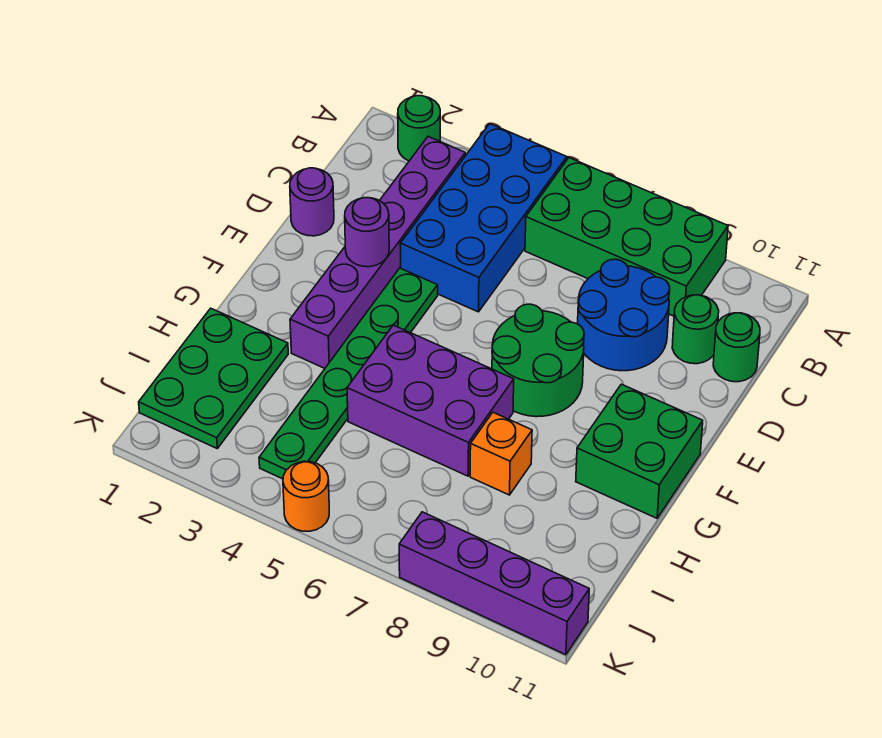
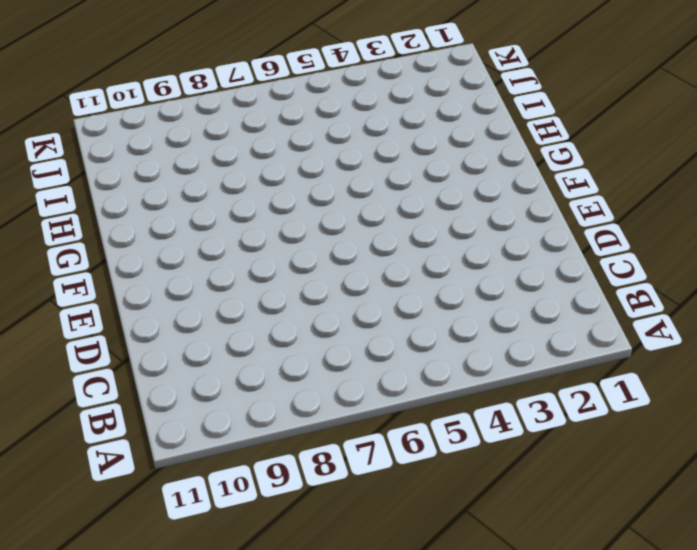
none -> green round brick A2 level 1
none -> blue brick A4:D5 level 1
none -> green brick A6:B9 level 1

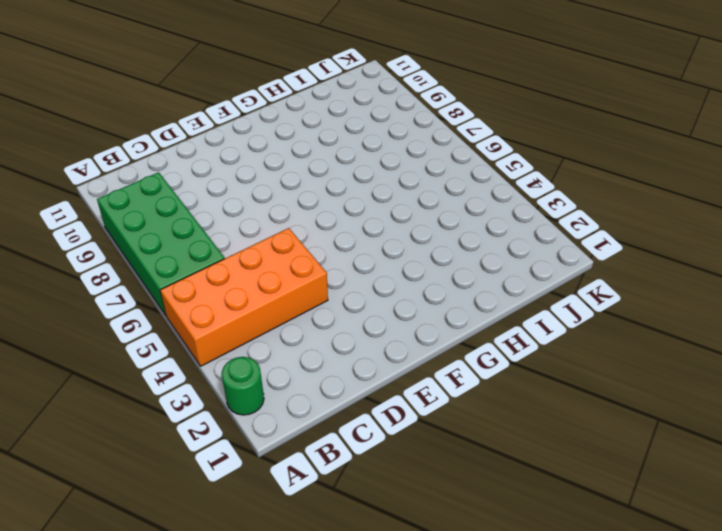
orange brick A4:D5 level 1 -> blue brick A4:D5 level 1
none -> purple brick B3:G3 level 1
none -> blue round brick C8:D9 level 1
none -> green round brick C10 level 1

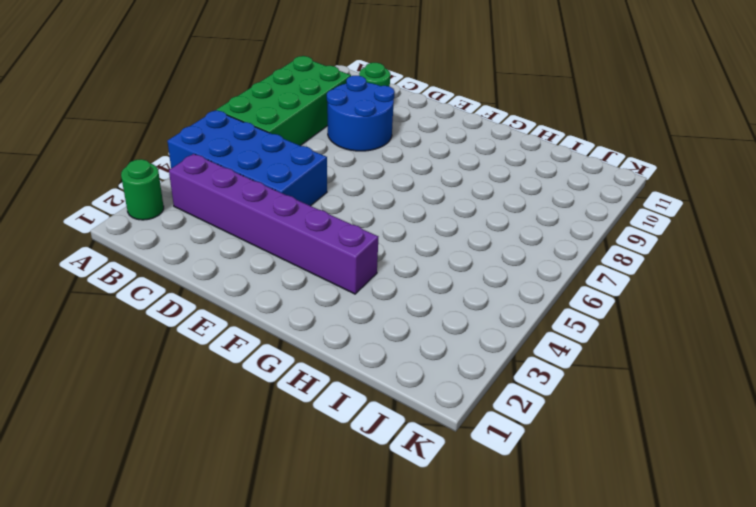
none -> green round brick C11 level 1
none -> purple round brick D1 level 1
none -> green plate E4:J4 level 1

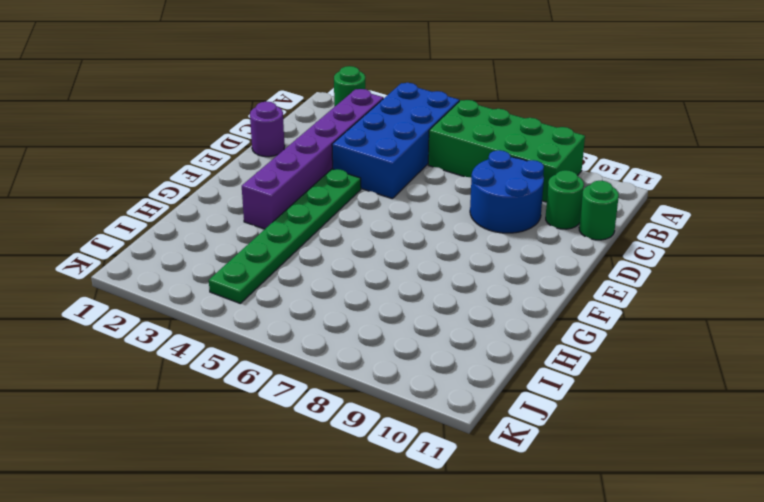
none -> green round brick E7:F8 level 1
none -> green brick F10:G11 level 1
none -> purple brick G5:H7 level 1

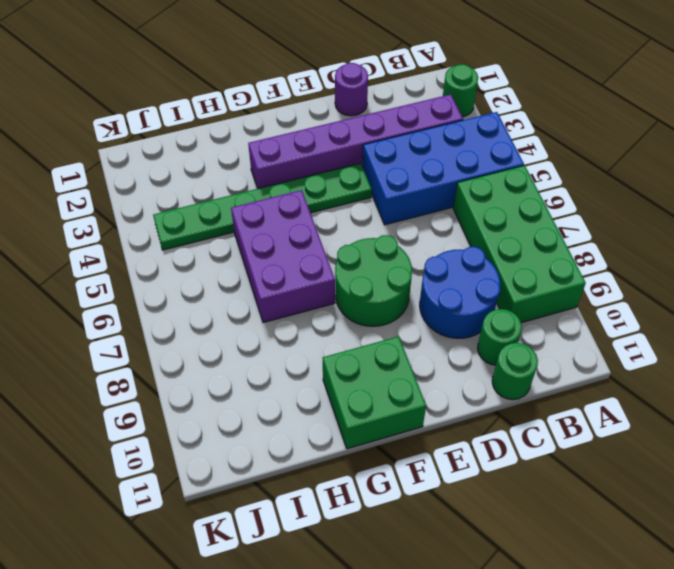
none -> green plate H1:J2 level 1
none -> orange brick H8 level 1
none -> orange round brick K5 level 1

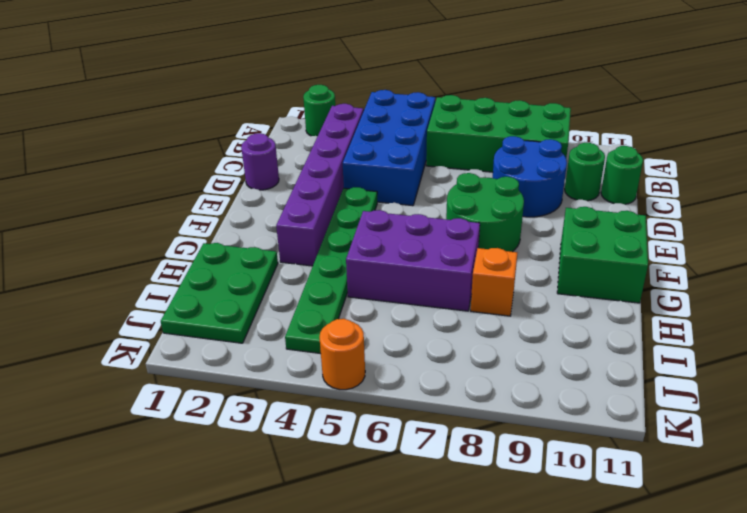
none -> purple brick K8:K11 level 1
none -> purple round brick E3 level 2

